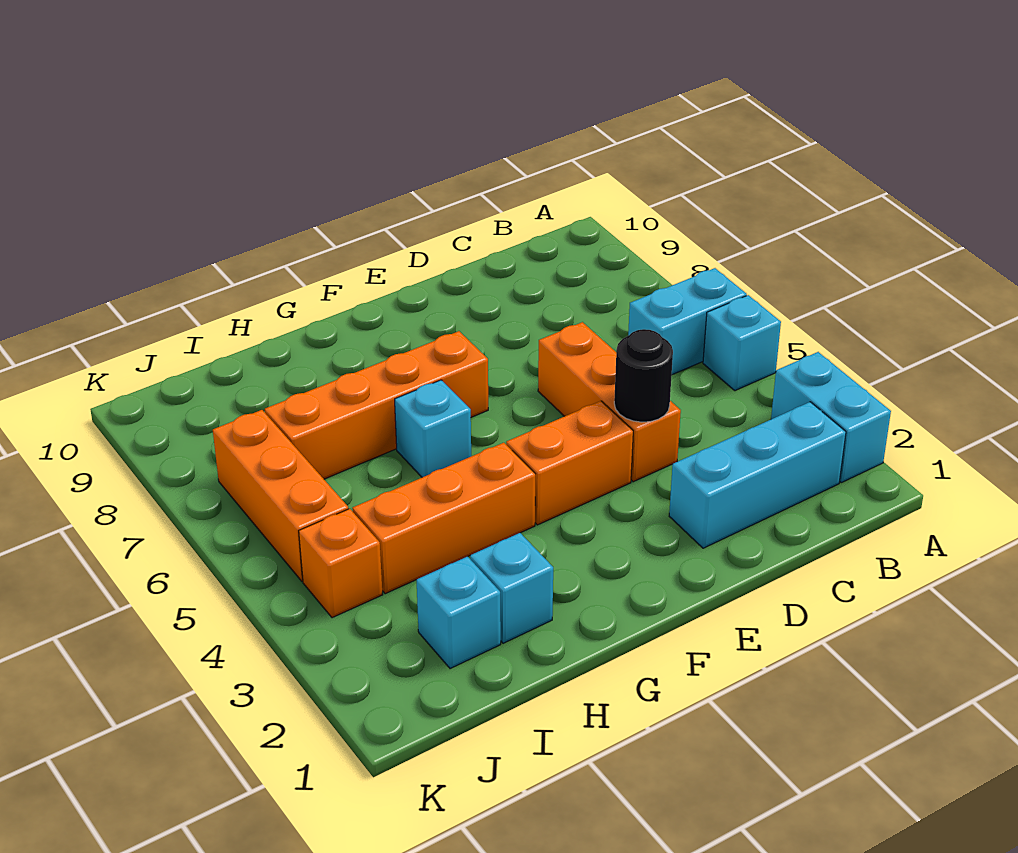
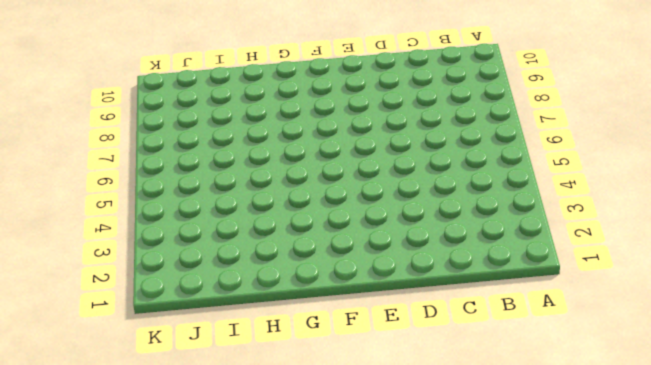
none -> cyan brick A2:A3 level 1
none -> cyan brick A5 level 1
none -> cyan brick A6:B6 level 1

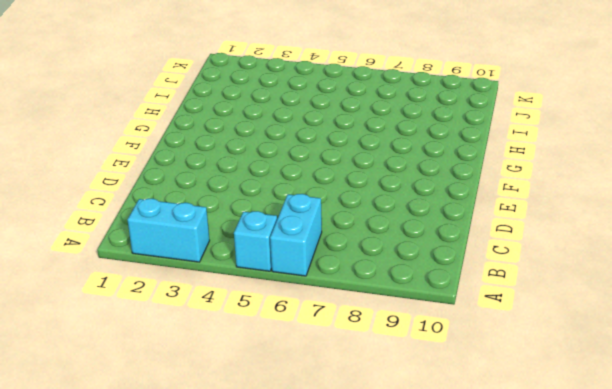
none -> cyan brick B2:D2 level 1
none -> orange brick D4:D6 level 1
none -> orange brick E4:F4 level 1

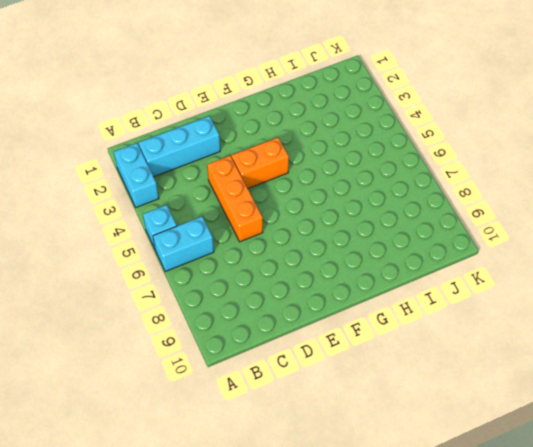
none -> orange brick F7:I7 level 1
none -> orange brick G4:I4 level 1
none -> cyan brick G6 level 1

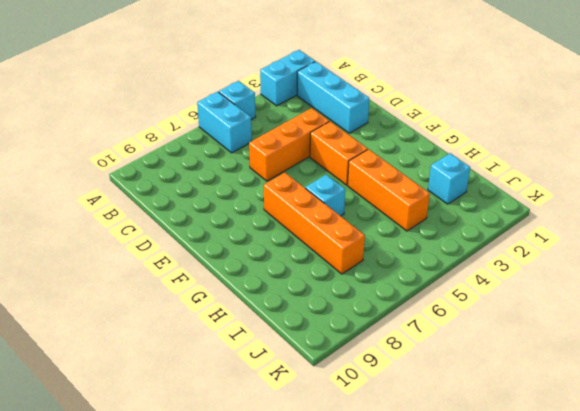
none -> cyan brick H2 level 1
none -> orange brick J4 level 1
none -> orange brick J5:J7 level 1

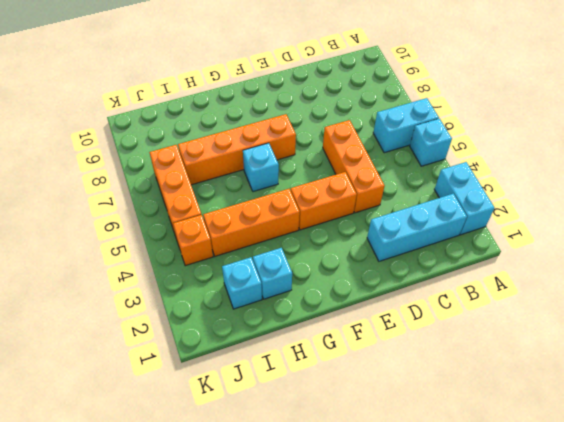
none -> black round brick D4 level 2

